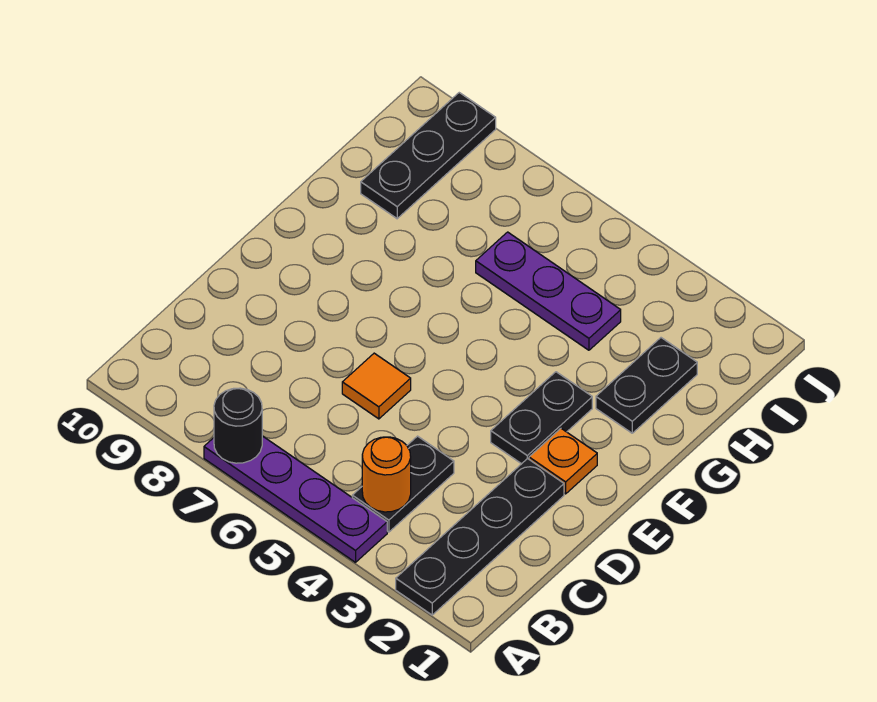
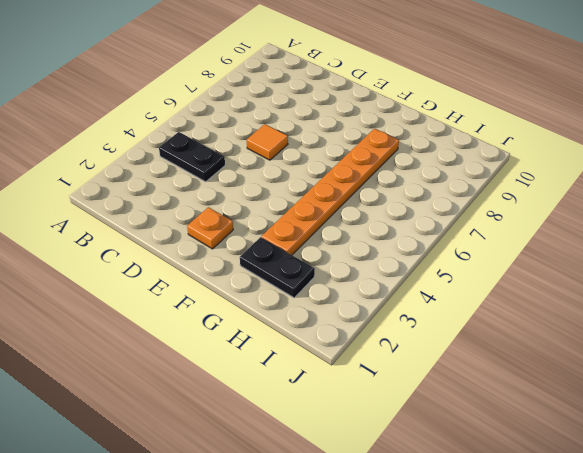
orange plate G3:G8 level 1 -> none
none -> black plate A2:D2 level 1
none -> purple plate A4:A7 level 1

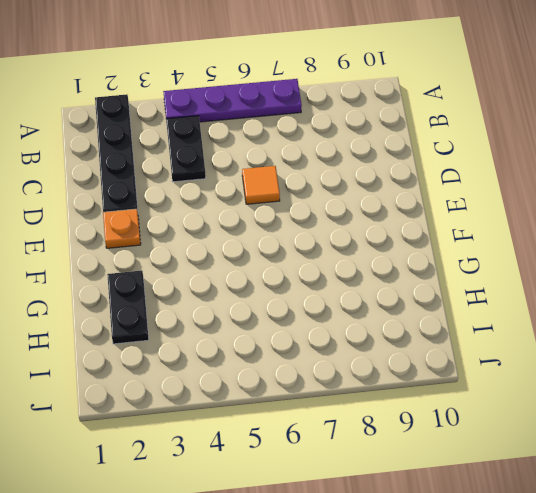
none -> black plate E3:F3 level 1
none -> purple plate H4:H6 level 1

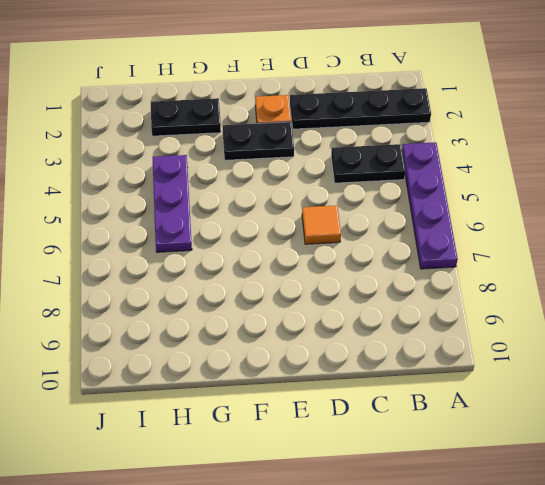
none -> black plate H9:J9 level 1
none -> black round brick A7 level 2

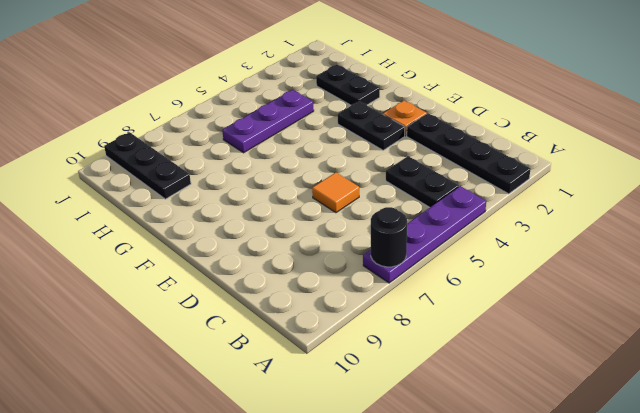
none -> orange round brick B4 level 2

